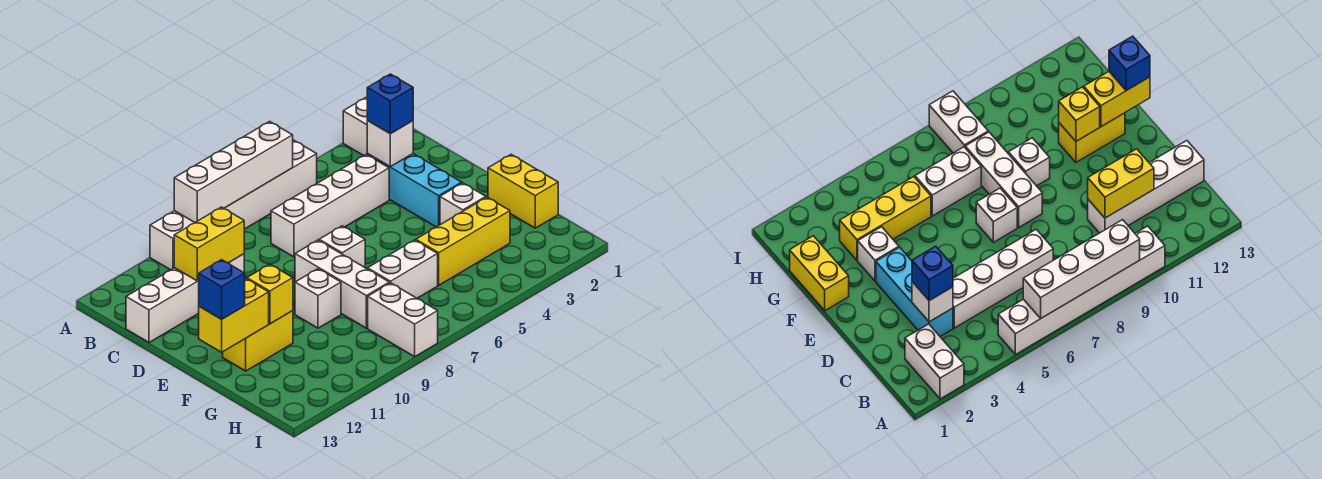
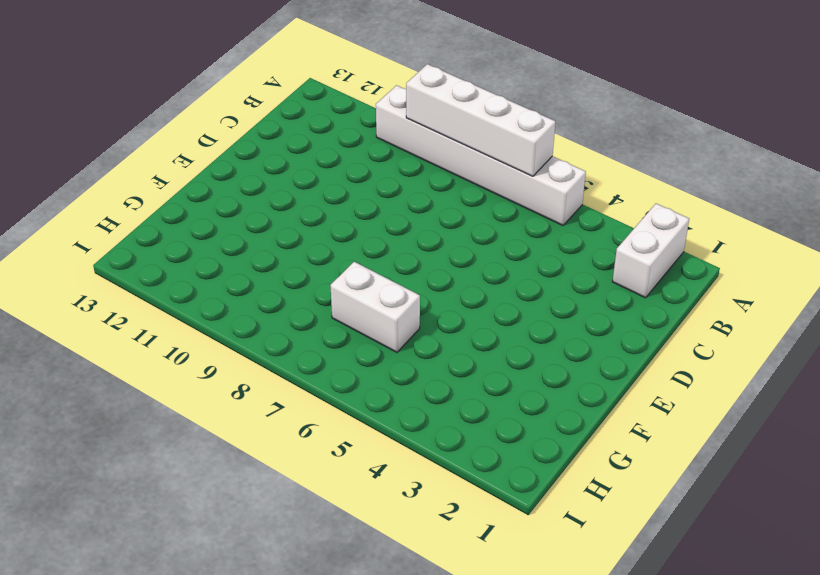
none -> cyan brick C3:E3 level 1
none -> white brick C4:C7 level 1
none -> white brick C10:C13 level 1

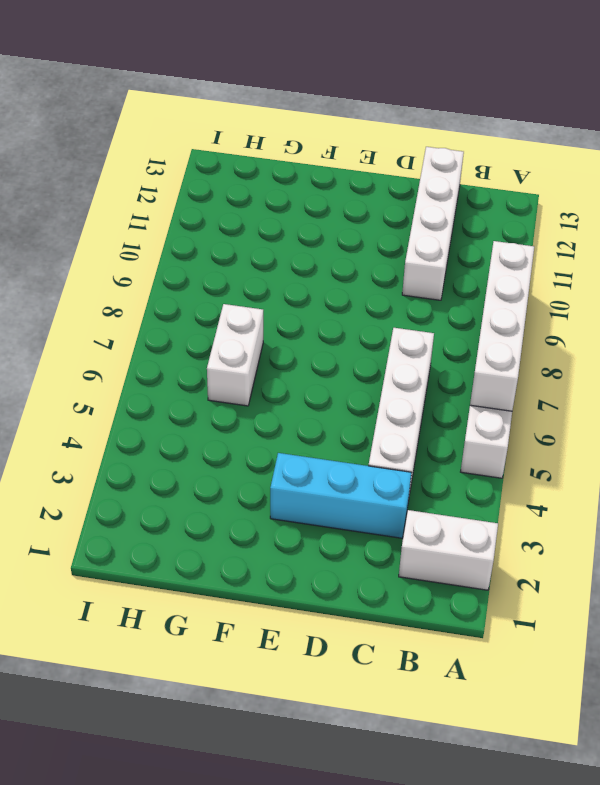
none -> white brick E7 level 1
none -> white brick E8:G8 level 1
none -> yellow brick F1:G1 level 1

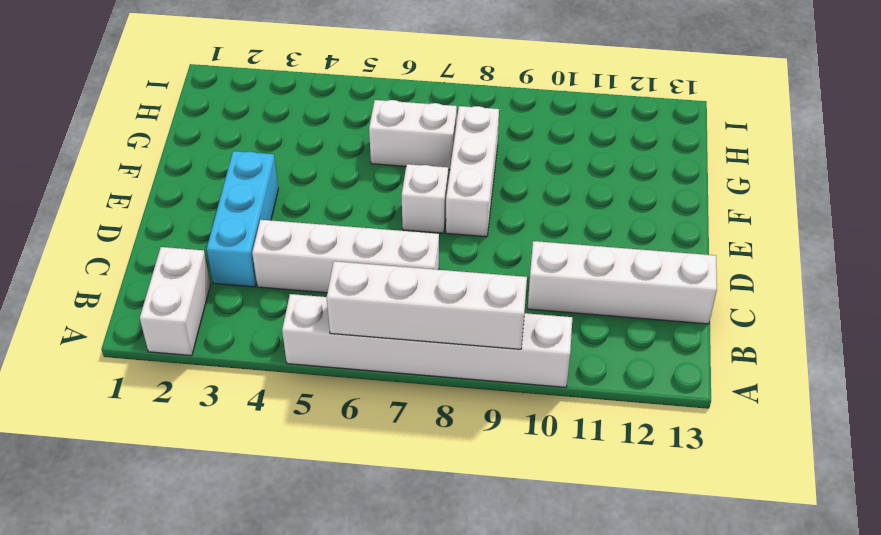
none -> yellow brick F1:G1 level 1
none -> white brick F3 level 1
none -> white brick F9 level 1

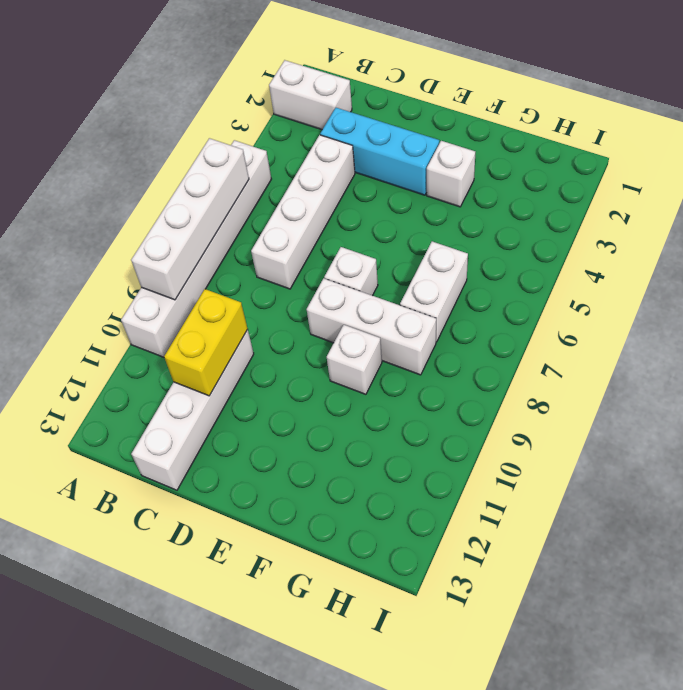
none -> yellow brick F1:G1 level 1
none -> yellow brick F11:F12 level 1
none -> yellow brick G3:G5 level 1

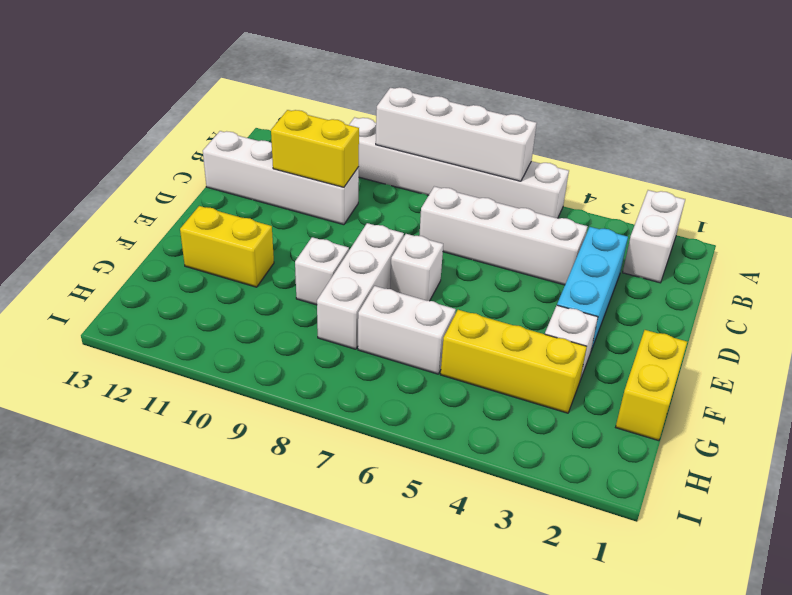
none -> white brick H8:I8 level 1
none -> white brick C3 level 2
none -> yellow brick F11 level 2

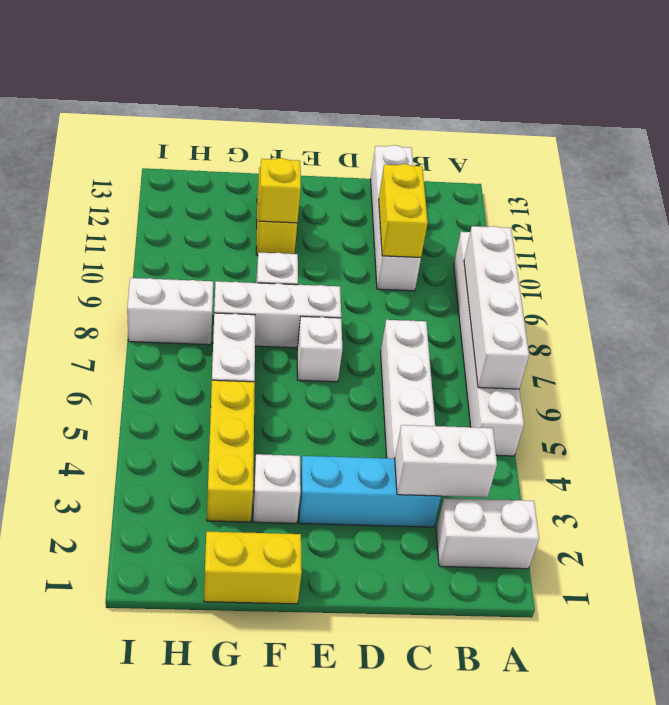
white brick B3:C3 level 2 -> white brick C3 level 2
none -> yellow brick F12:F13 level 2
none -> blue brick C3 level 3
none -> blue brick F13 level 3

